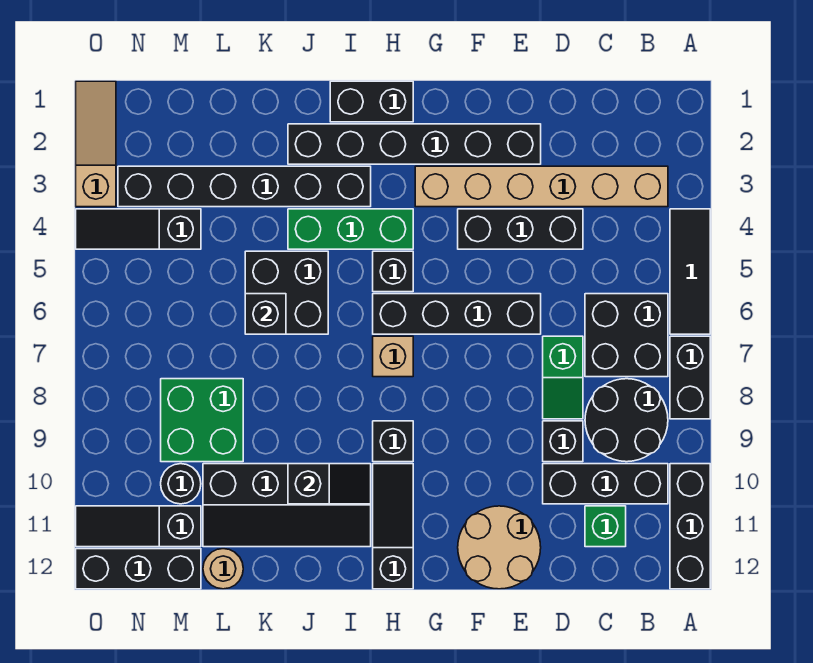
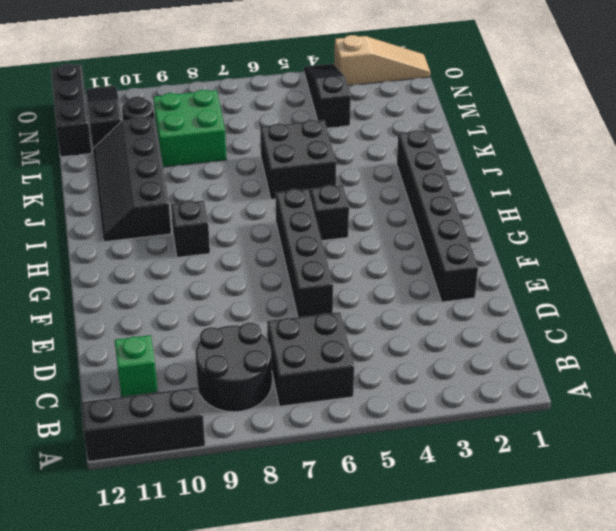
none -> black tile A4:A6 level 1
none -> black brick A7:A8 level 1
none -> tan brick B3:G3 level 1
none -> black brick B10:D10 level 1

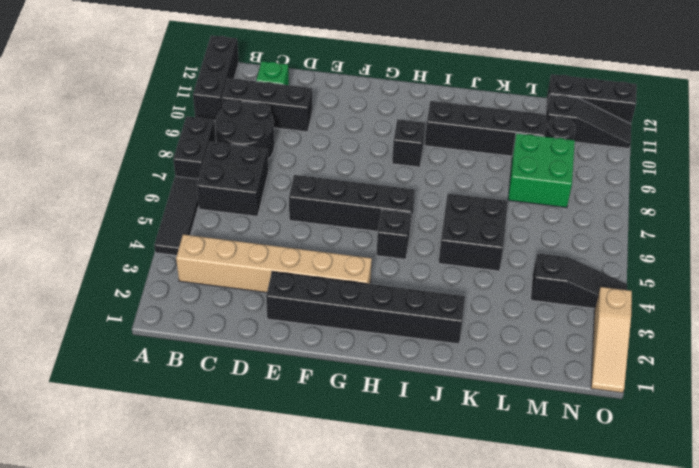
none -> black brick D4:F4 level 1
none -> green slope D7:D8 level 1 top 7
none -> black brick D9 level 1
none -> tan round brick E11:F12 level 1

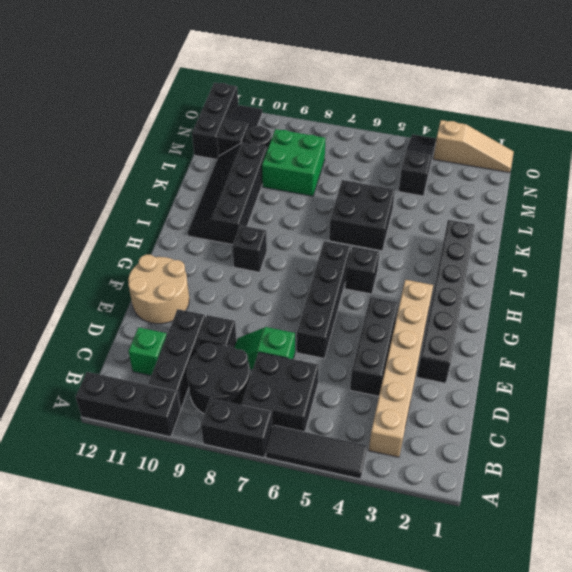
none -> black brick H1:I1 level 1
none -> green brick H4:J4 level 1
none -> tan brick H7 level 1
none -> black slope H10:H12 level 1 top 12

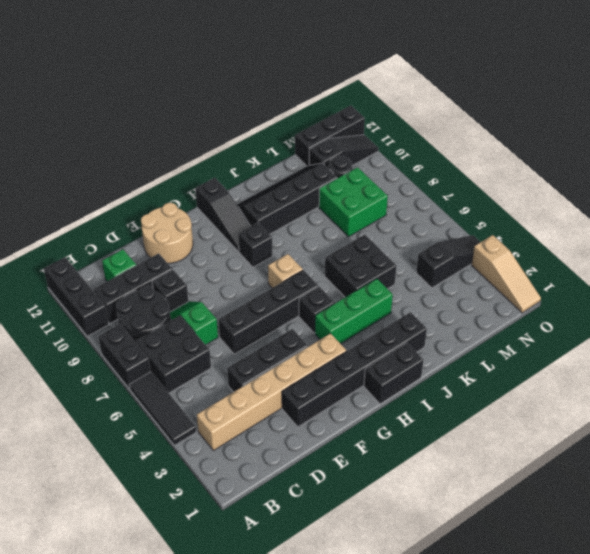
none -> black brick I3:N3 level 1
none -> tan round brick L12 level 1
none -> black slope I10:J10 level 2 top J
none -> black brick K6 level 2

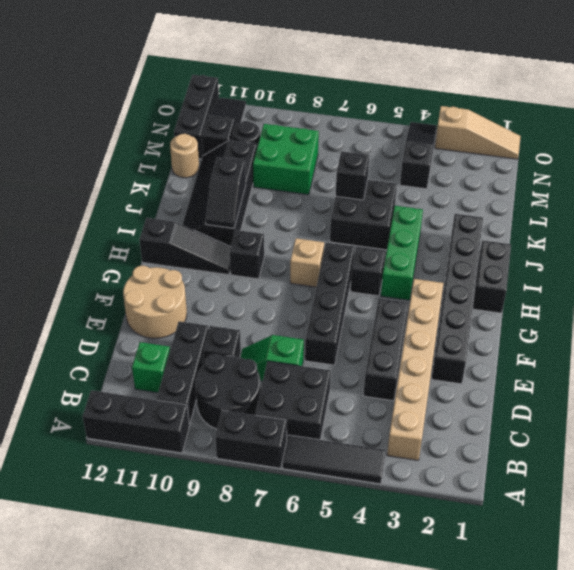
none -> black brick I3:N3 level 1

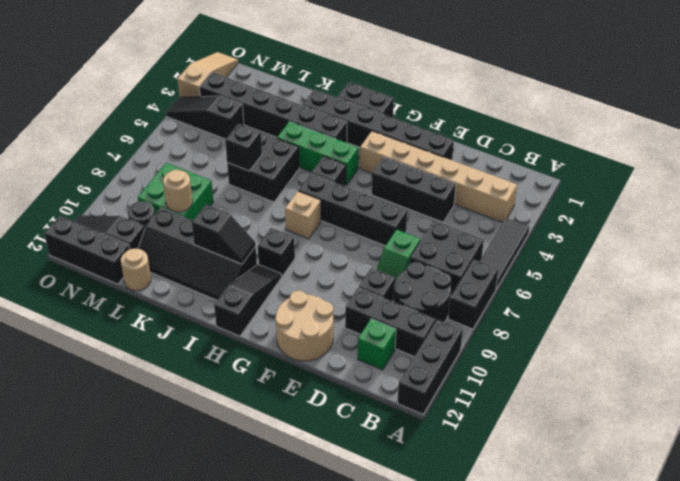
tan round brick L9 level 2 -> none

